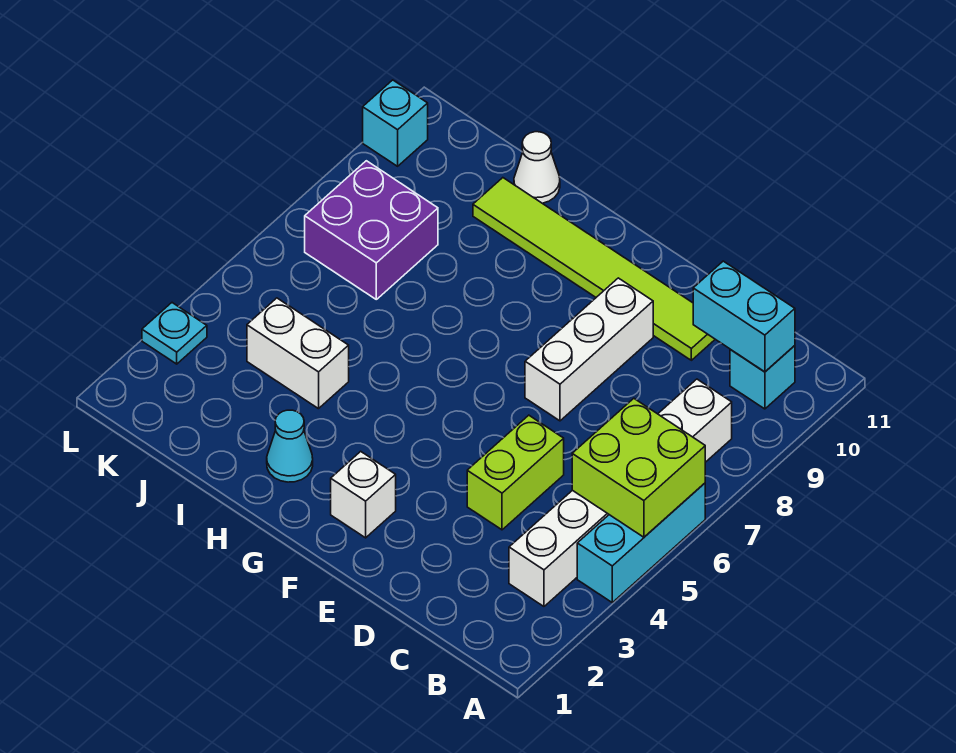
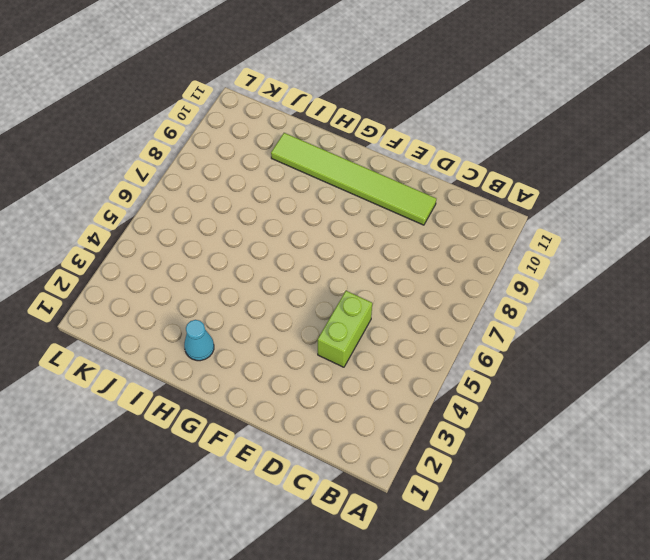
none -> cyan brick A4:A6 level 1
none -> white brick B3:B8 level 1
none -> cyan brick B10 level 1

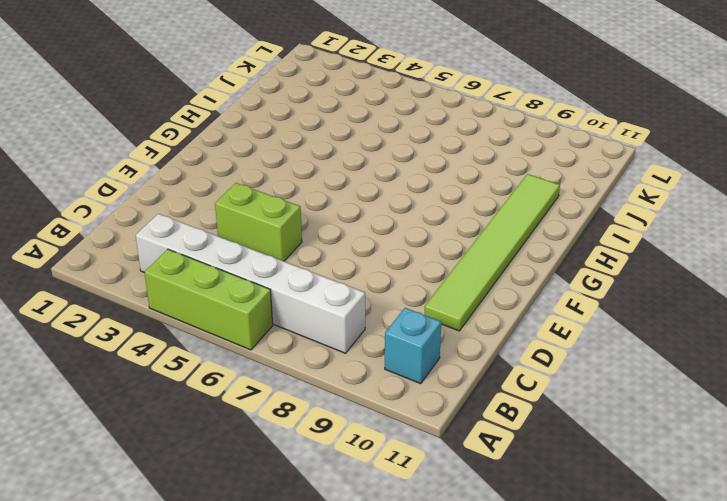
lime brick A4:A6 level 1 -> cyan brick A4:A6 level 1
none -> white brick E7:E9 level 1
none -> white brick F2 level 1
none -> cyan cone H2 level 1

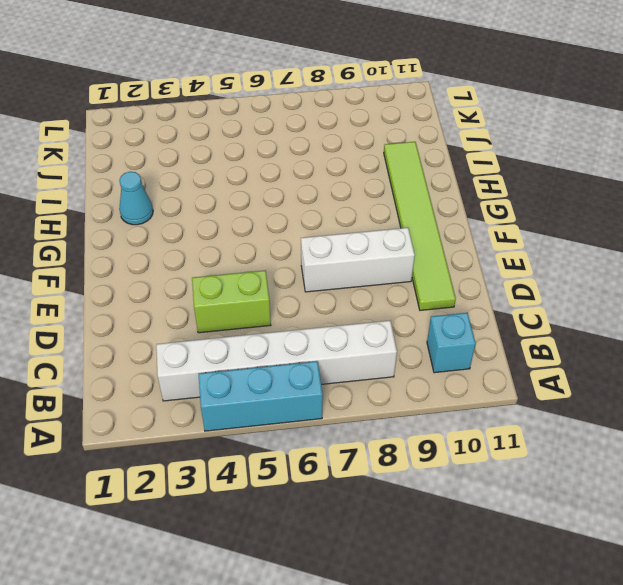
none -> white brick F2 level 1
none -> white brick I4:J4 level 1
none -> white cone I11 level 1

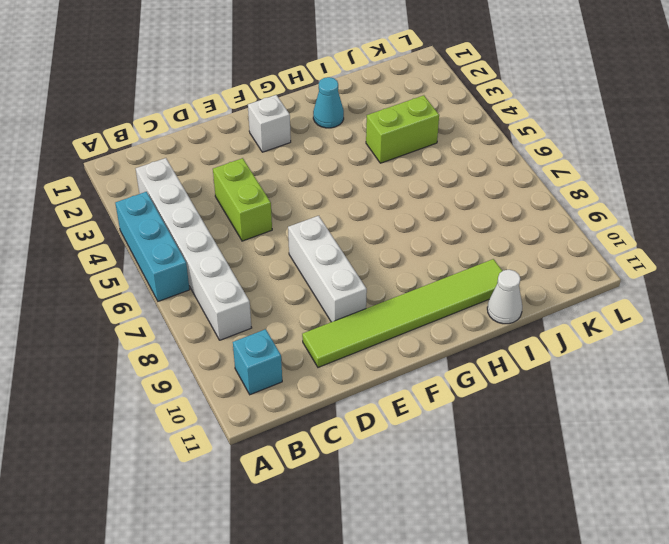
lime brick I4:J4 level 1 -> white brick I4:J4 level 1
none -> purple brick J7:K8 level 1
none -> cyan plate L3 level 1
none -> cyan brick L10 level 1

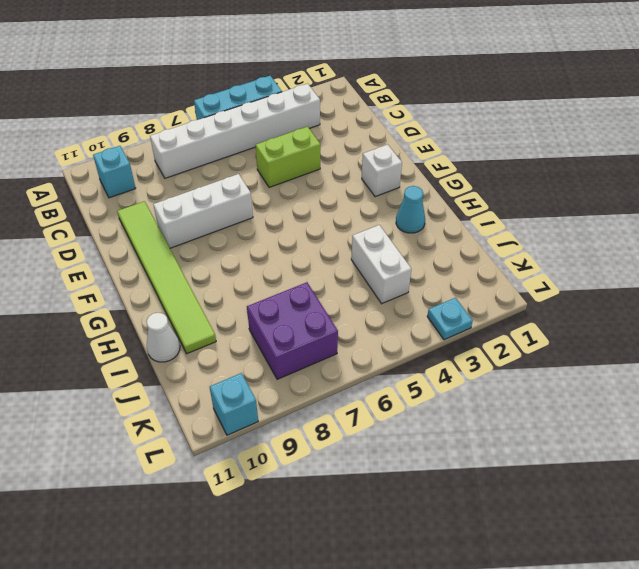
none -> lime brick A5:B6 level 2
none -> cyan brick B10:C10 level 2

